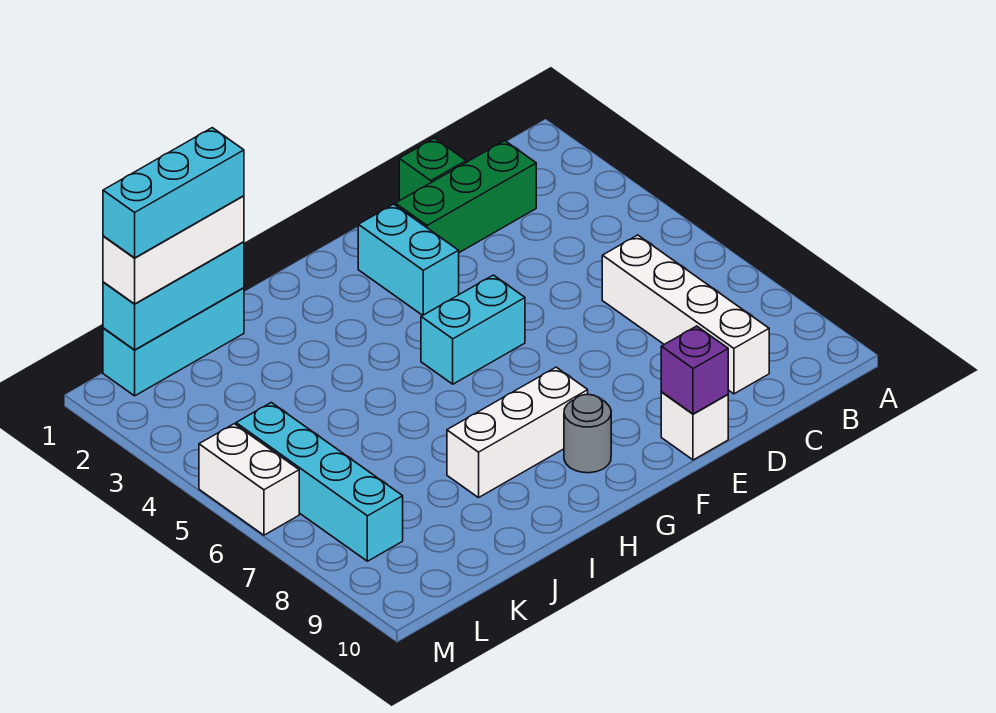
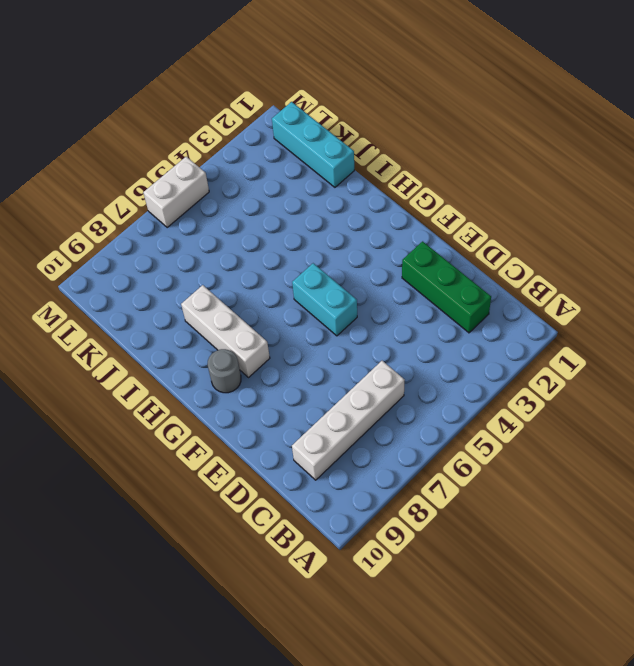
none -> green brick D1 level 1
none -> white brick E10 level 1
none -> cyan brick F2:F3 level 1

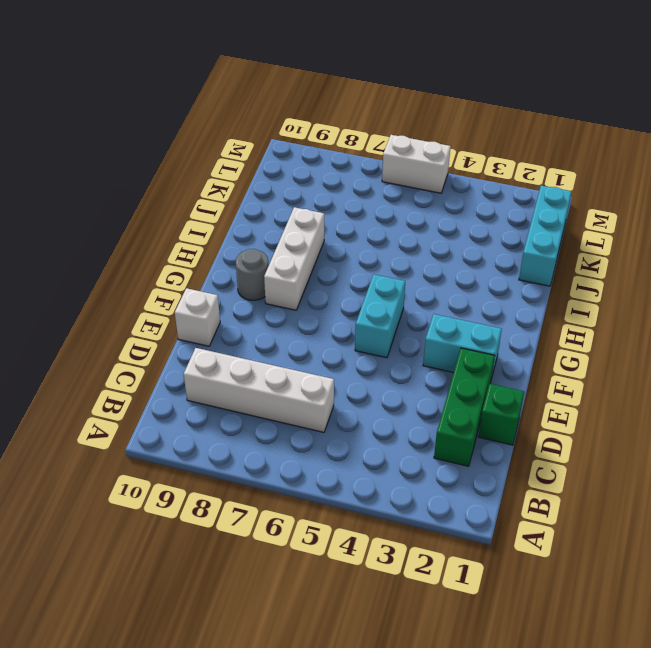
none -> cyan brick L5:L8 level 1
none -> purple brick E10 level 2
none -> cyan brick J1:L1 level 2

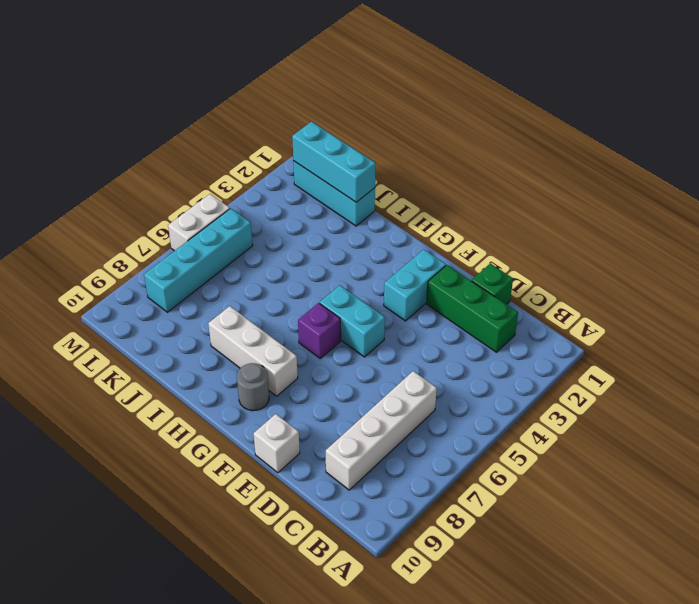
purple brick G6 level 1 -> purple brick E10 level 2
none -> white brick J1:L1 level 3
none -> cyan brick J1:L1 level 4

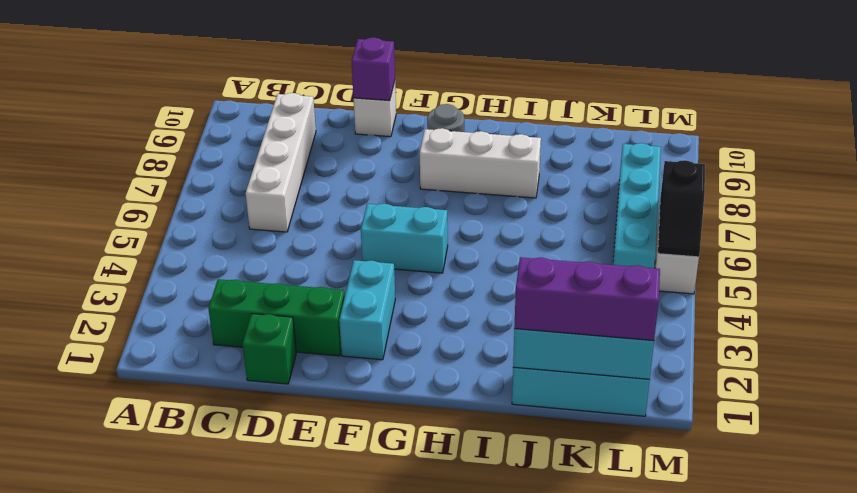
purple brick J1:L1 level 3 -> white brick J1:L1 level 3
black slope M5:M6 level 2 top 6 -> none
none -> cyan brick J1:L1 level 4

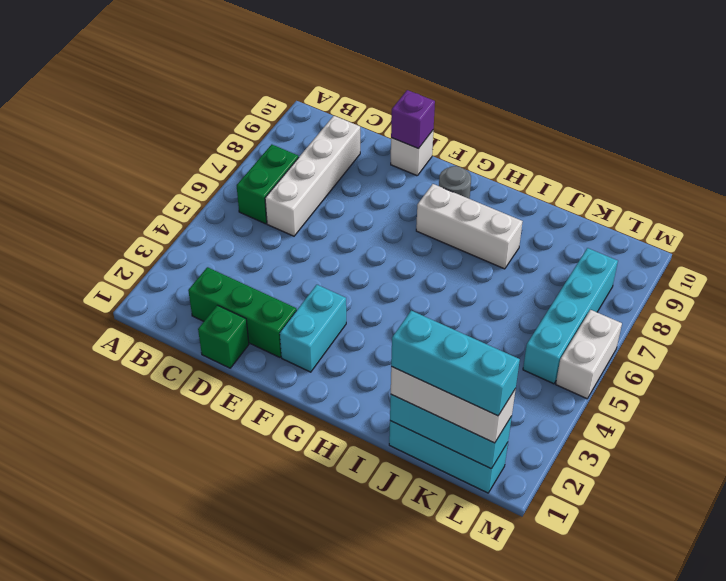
green brick B6:B7 level 1 -> none
none -> cyan brick F5:G5 level 1

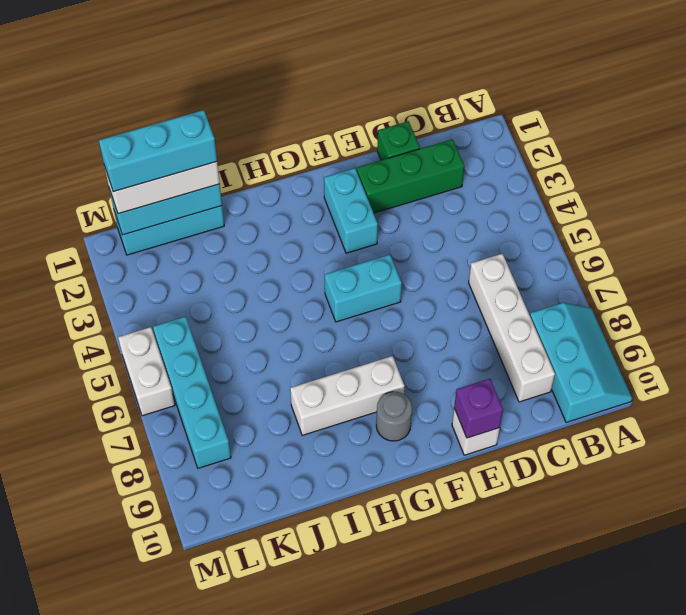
cyan slope A8:B10 level 1 top B -> none

